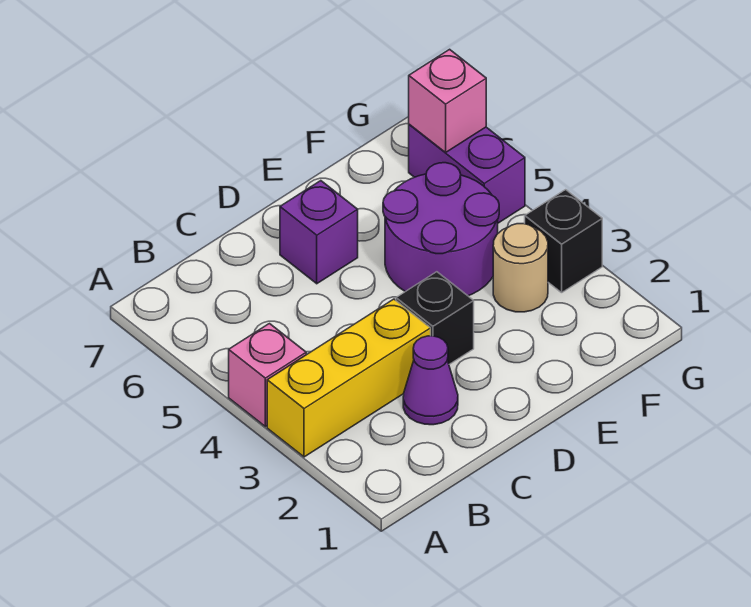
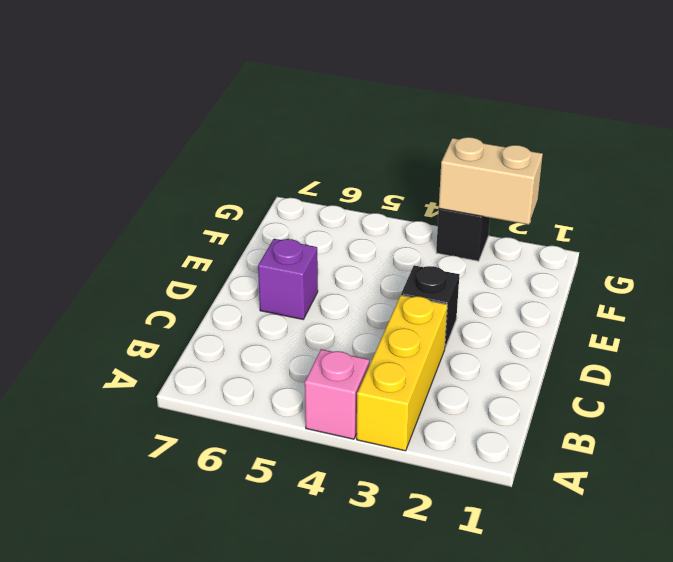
tan brick G2:G3 level 2 -> none
none -> purple cone C2 level 1
none -> purple round brick E4:F5 level 1

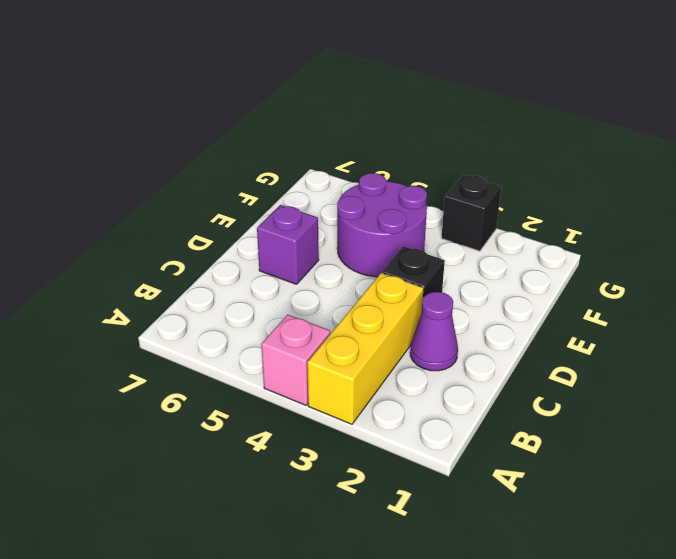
none -> tan round brick F3 level 1
none -> purple brick G5:G6 level 1

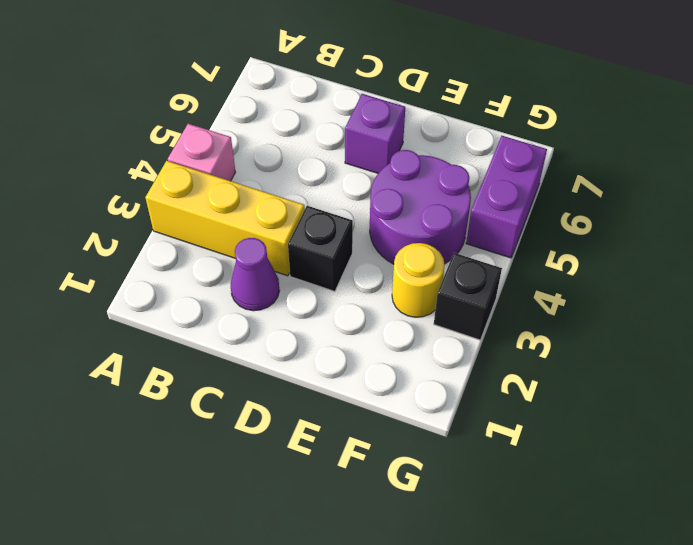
yellow round brick F3 level 1 -> tan round brick F3 level 1
none -> pink brick G6 level 2

